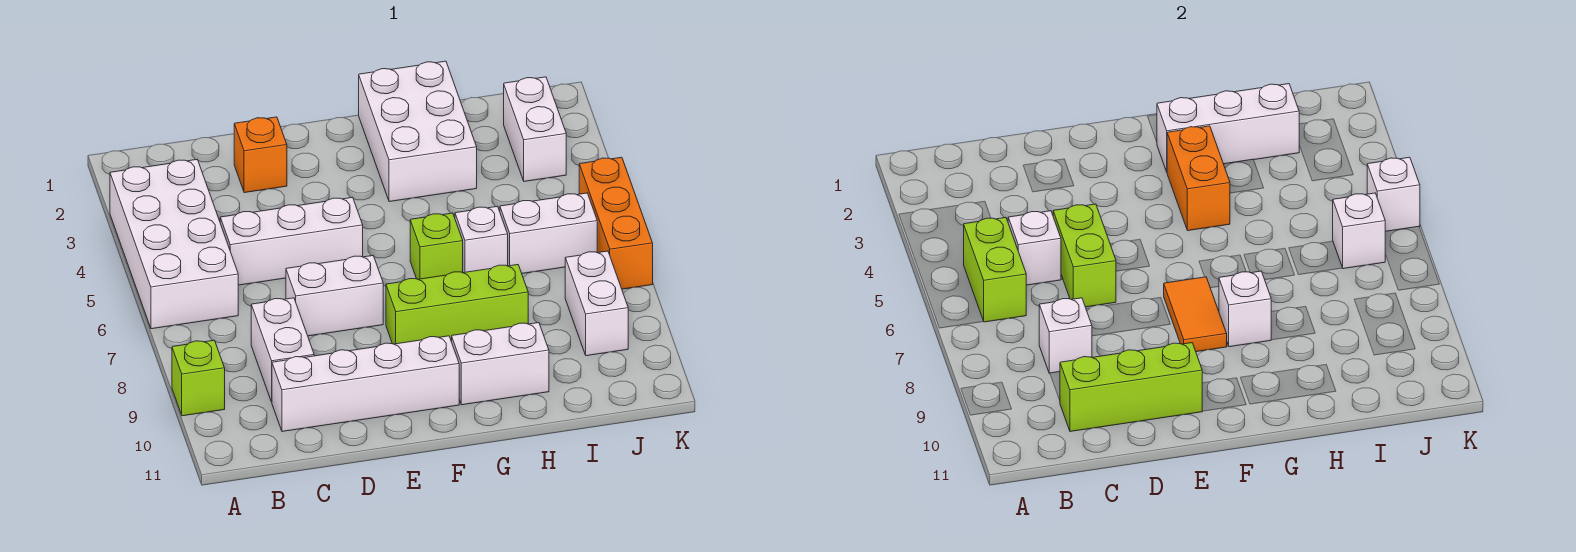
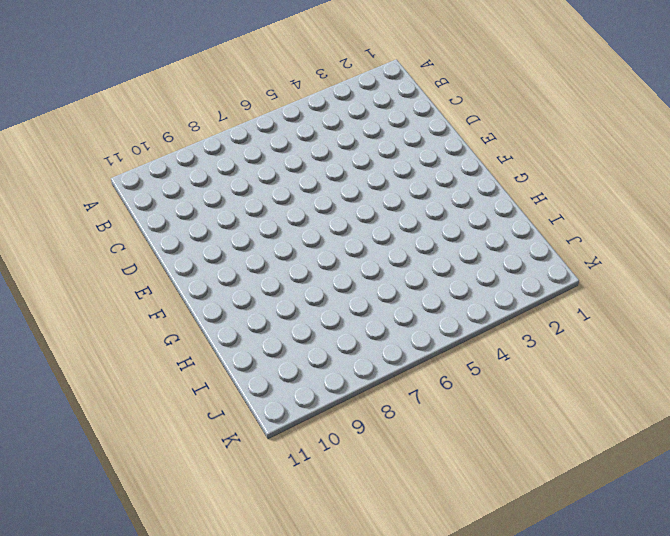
none -> white brick A3:B6 level 1
none -> lime brick A9 level 1
none -> white brick C5:E5 level 1

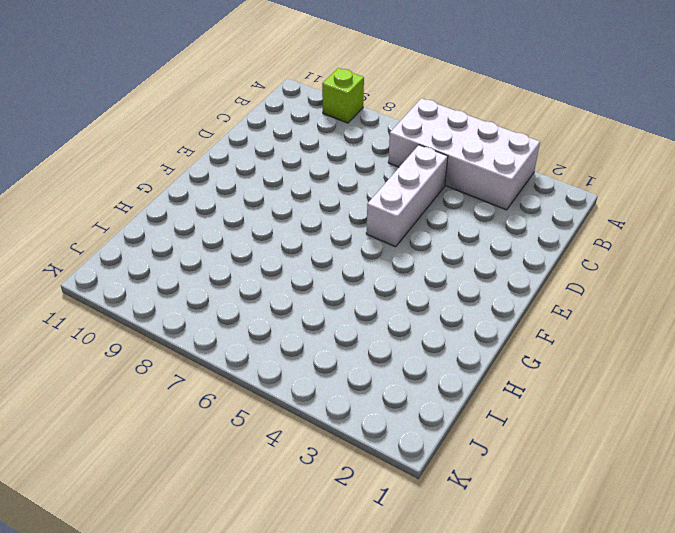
none -> white brick C8:C9 level 1
none -> white brick C10:F10 level 1
none -> orange brick D2 level 1

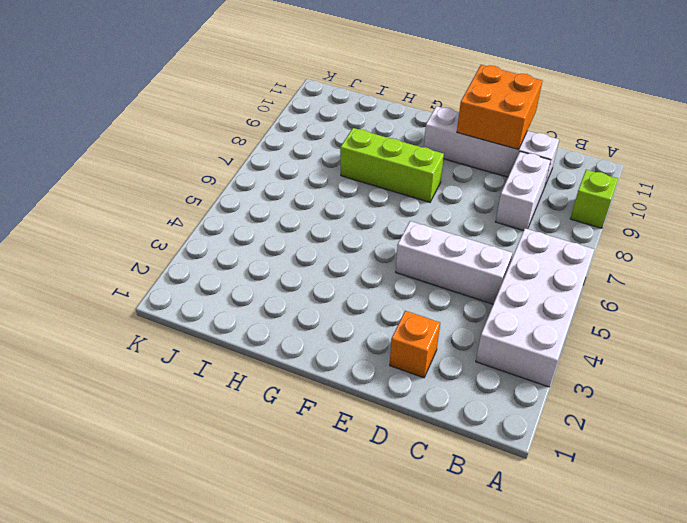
orange brick D10:E11 level 2 -> lime brick C10:E10 level 2
none -> white brick D7:E7 level 1
none -> white brick G1:H3 level 1
none -> lime brick G6 level 1

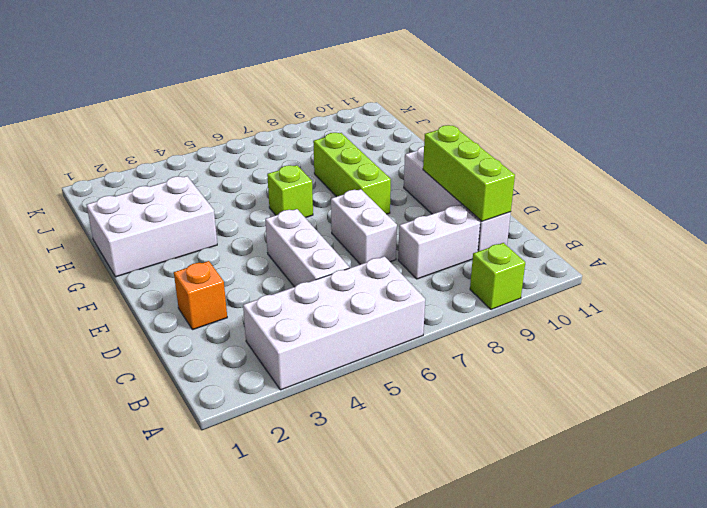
none -> white brick G10:H10 level 1
none -> white brick H6 level 1
none -> white brick I6:J6 level 1

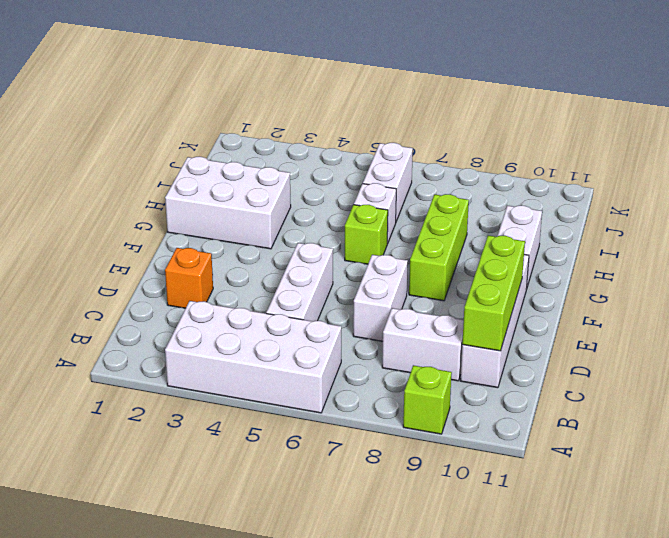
none -> white brick J2:J3 level 1
none -> white brick J8:J9 level 1
none -> orange brick K5:K7 level 1

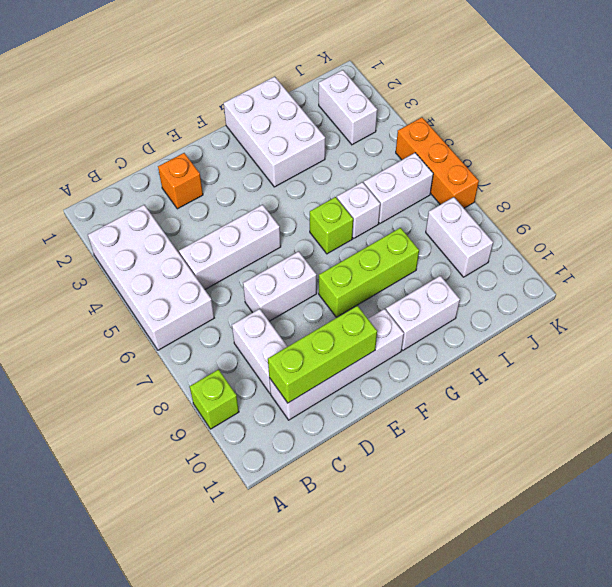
none -> lime brick B5:B6 level 2
none -> white brick C5 level 2
none -> white brick C8 level 2

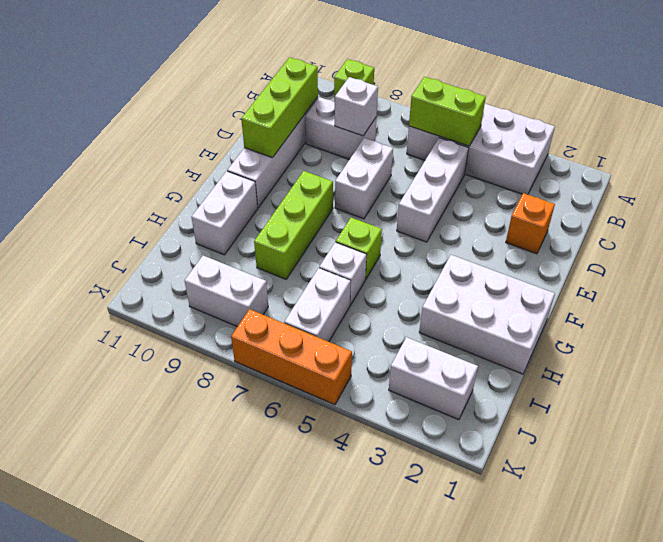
none -> white brick C5 level 2
none -> lime brick D5:D6 level 2
none -> orange tile F7:F8 level 2

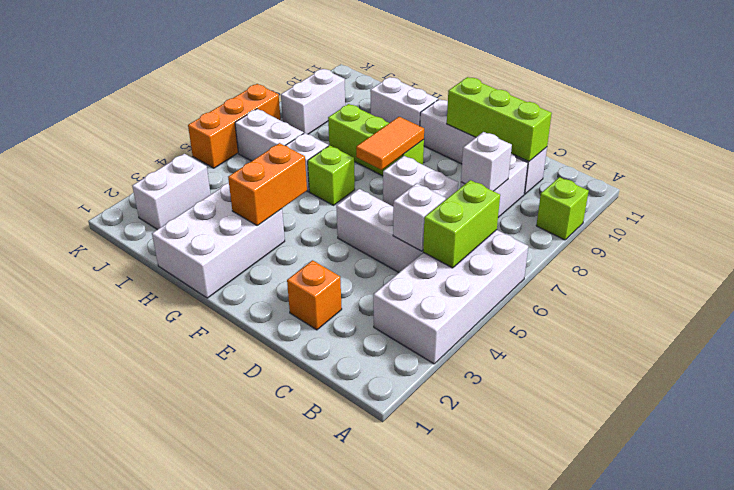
none -> lime brick D5:D6 level 2
none -> white brick G2:I2 level 2
none -> white brick G8 level 2

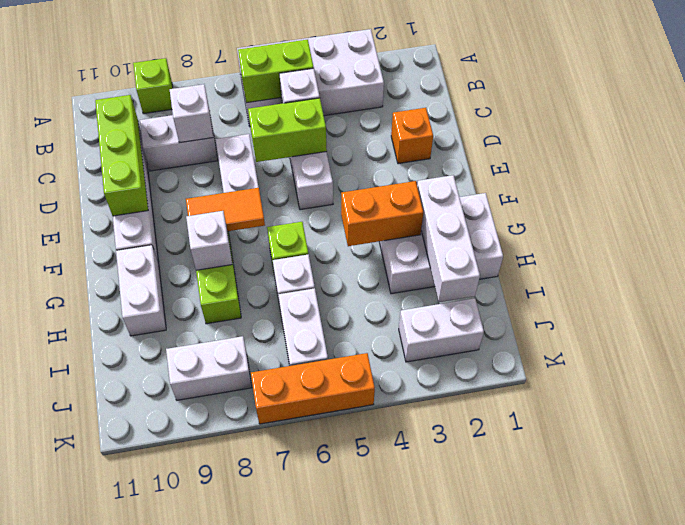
none -> white brick J6 level 2
none -> white brick K5 level 2

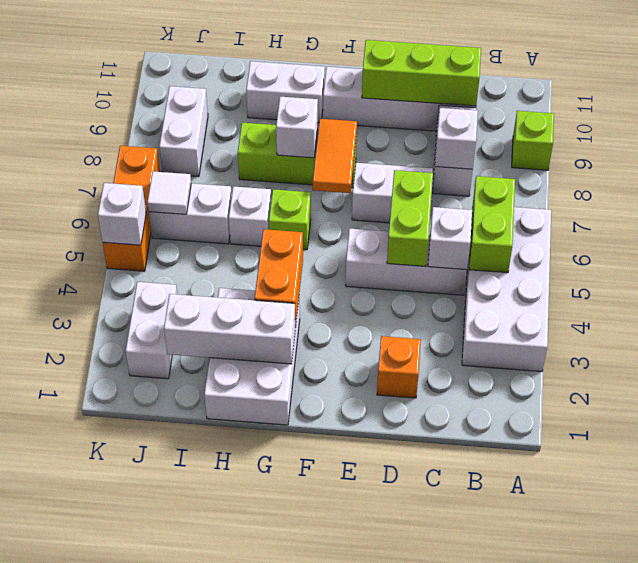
white tile J6 level 2 -> white brick J6 level 2

